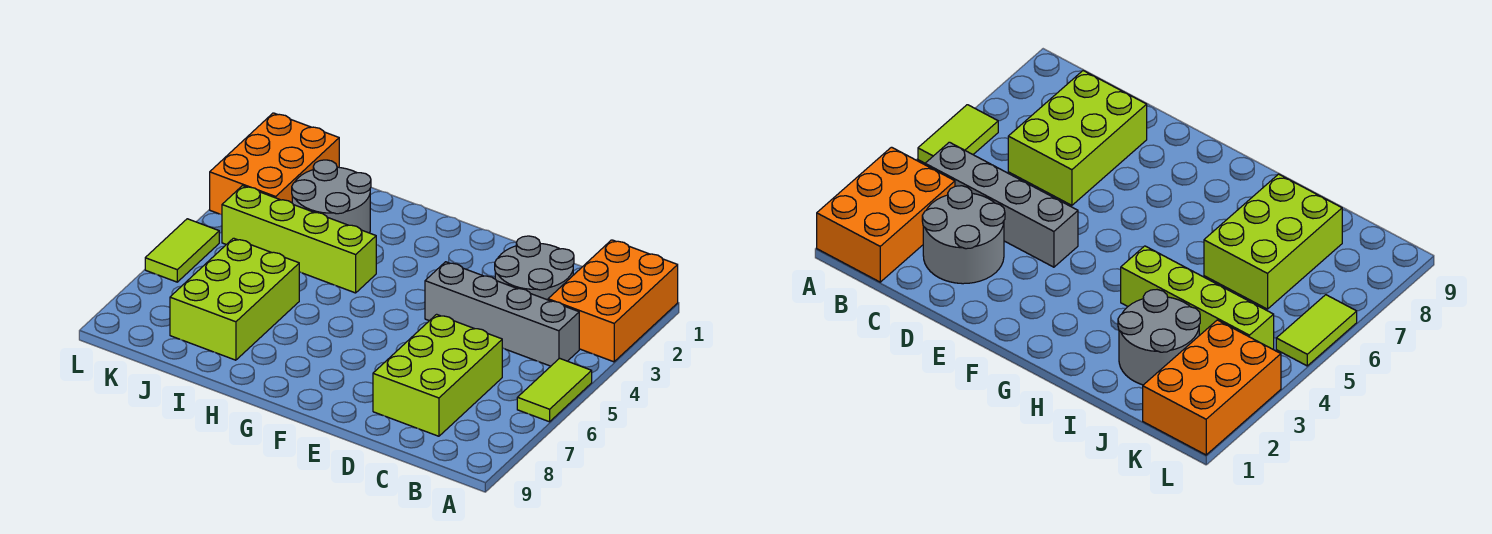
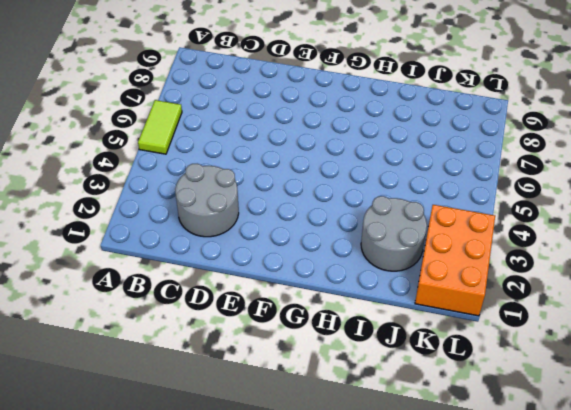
none -> orange brick A1:B3 level 1
none -> grey brick B4:E4 level 1

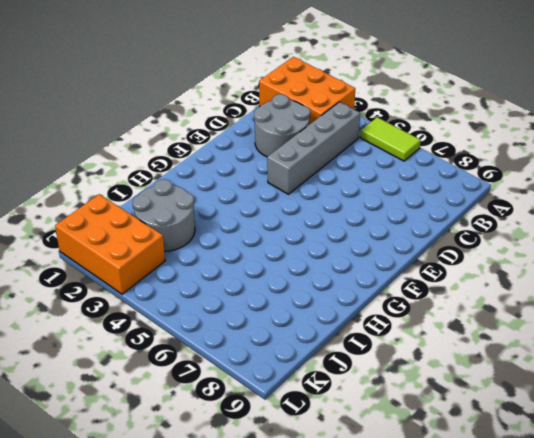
none -> lime brick C6:D8 level 1
none -> lime brick H4:K4 level 1

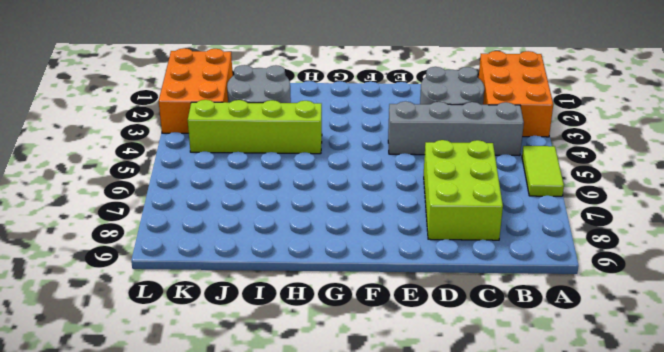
none -> lime brick I6:J8 level 1
none -> lime tile L5:L6 level 1

